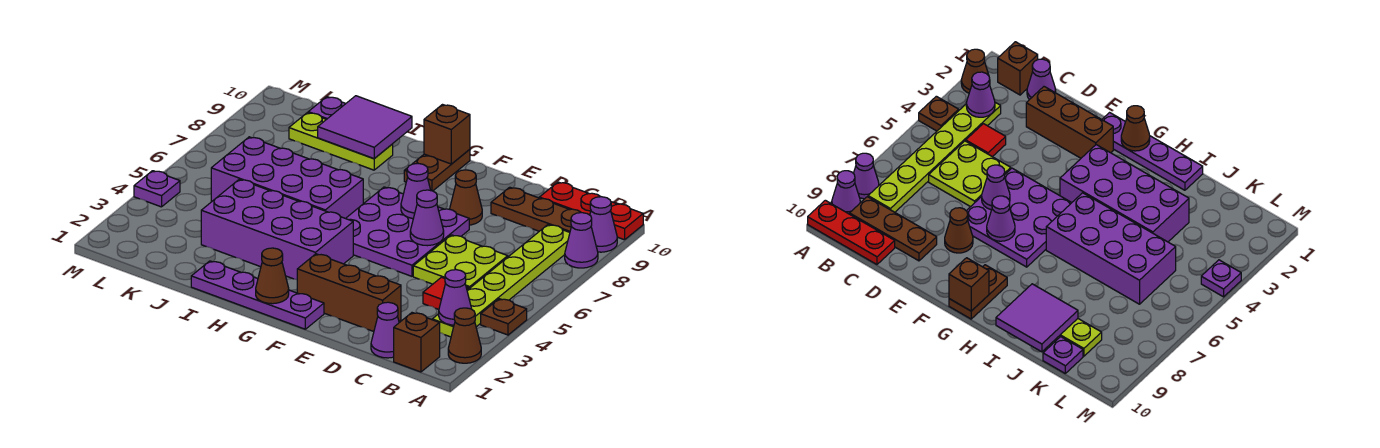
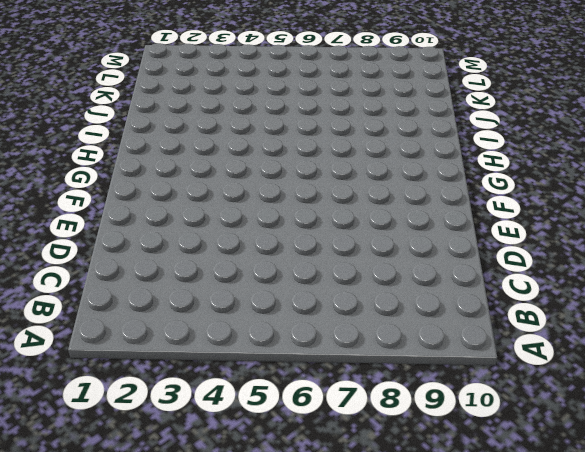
none -> brown cone A2 level 1
none -> brown plate A4 level 1
none -> purple cone A8 level 1

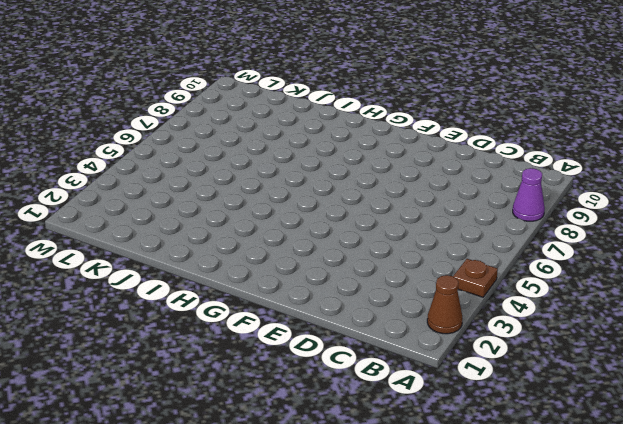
none -> purple cone A9 level 1
none -> red plate A10:C10 level 1
none -> brown brick B1 level 1

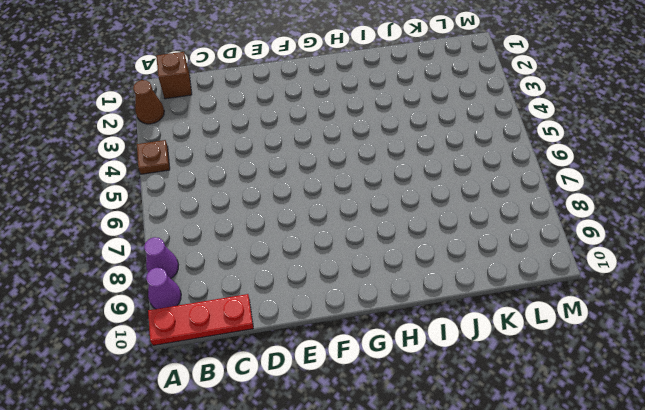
none -> lime plate B3:B8 level 1
none -> brown plate B9:D9 level 1
none -> purple cone C1 level 1

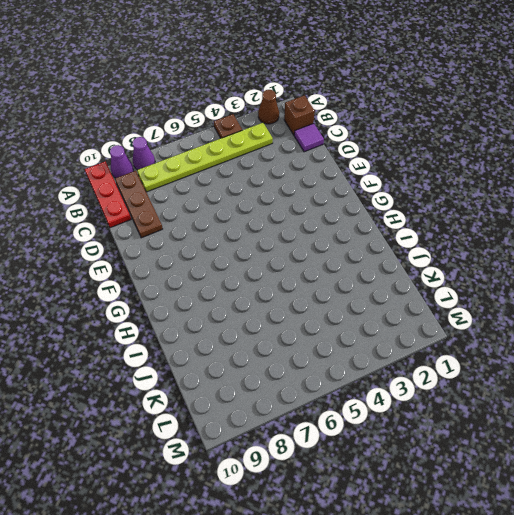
purple tile C1 level 1 -> purple cone C1 level 1
none -> red tile C4 level 1
none -> lime plate C5:D6 level 1
none -> brown brick D2:F2 level 1

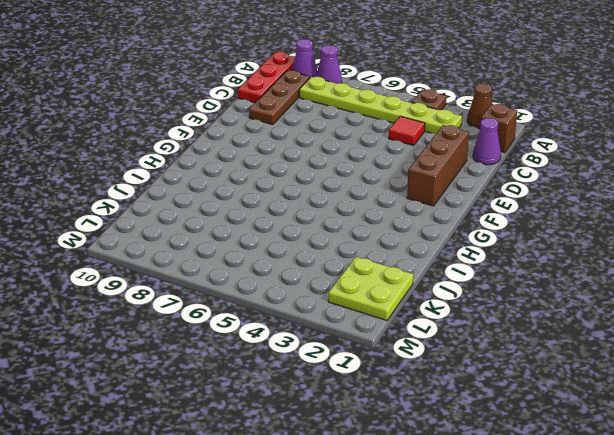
lime plate K1:L2 level 1 -> lime plate C5:D6 level 1
none -> purple plate E5:G7 level 1
none -> brown cone E8 level 1
none -> purple plate F1:I1 level 1

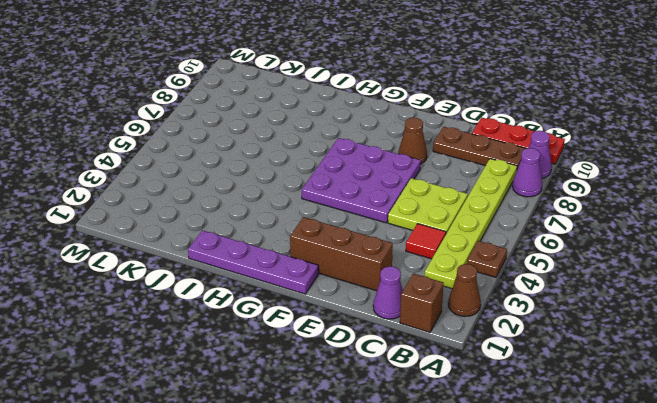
none -> purple brick G3:J4 level 1
none -> brown plate G9:G10 level 1
none -> purple brick H5:K6 level 1

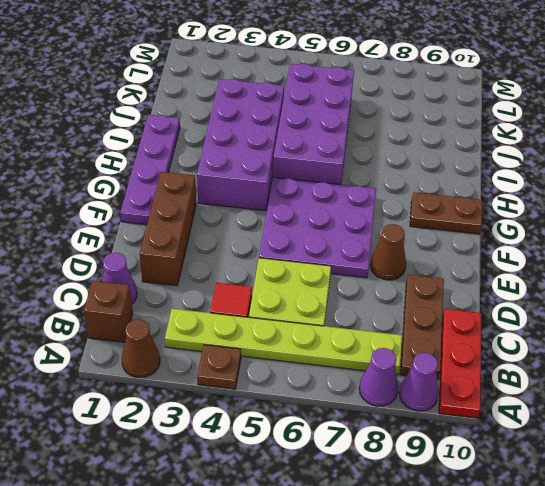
none -> lime plate I9:K9 level 1
none -> purple plate K10 level 1
none -> purple plate M4 level 1

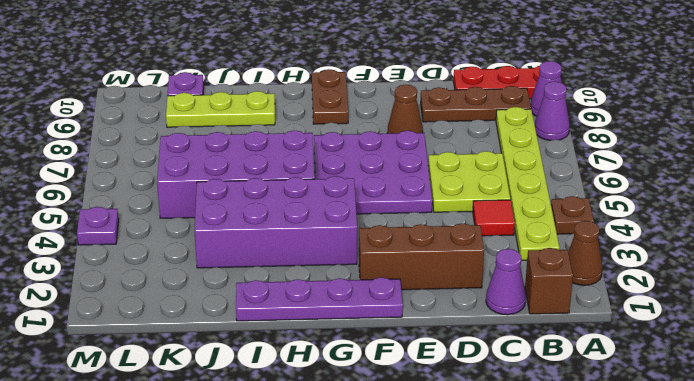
none -> purple cone B3 level 2
none -> purple cone E6 level 2
none -> purple cone F7 level 2

